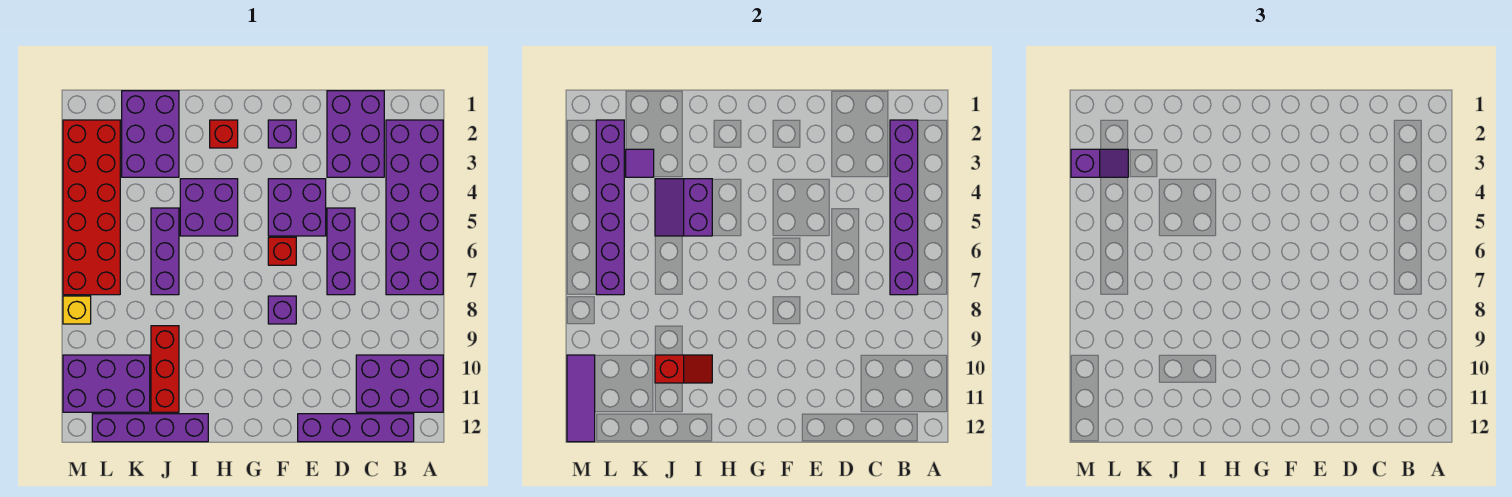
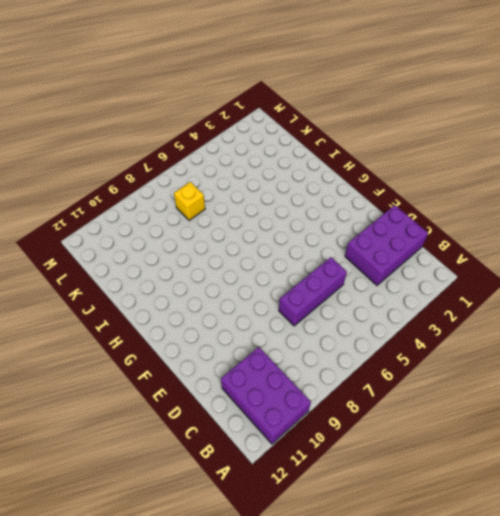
yellow brick K7 level 1 -> yellow brick M8 level 1
none -> purple brick A2:B7 level 1
none -> purple brick B12:E12 level 1
none -> purple brick E4:F5 level 1

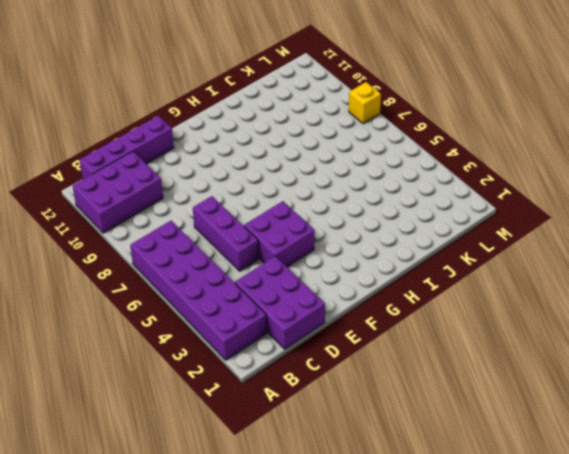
none -> purple brick F2 level 1
none -> red brick F6 level 1
none -> purple brick F8 level 1

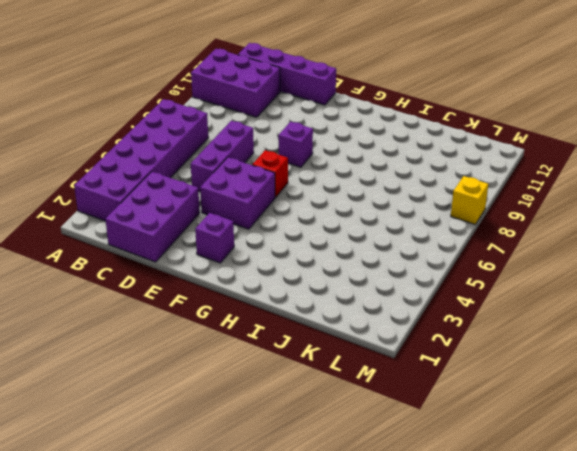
none -> red brick H2 level 1
none -> purple brick H4:I5 level 1
none -> purple brick I12:L12 level 1

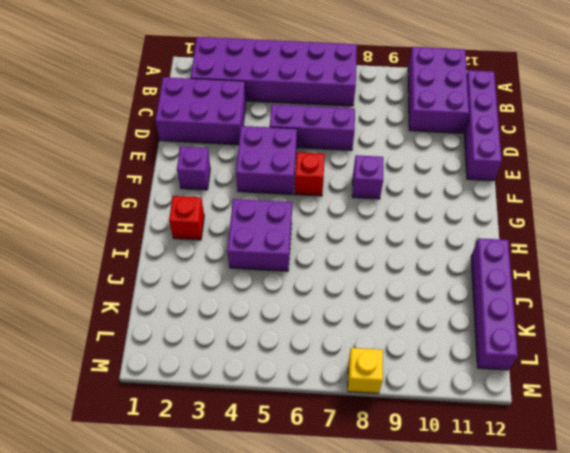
none -> purple brick J1:K3 level 1
none -> purple brick J5:J7 level 1
none -> red brick J9:J11 level 1

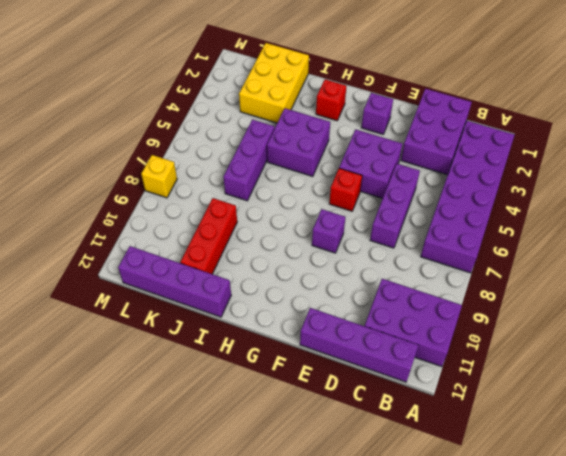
yellow brick J1:K3 level 1 -> purple brick J1:K3 level 1
none -> purple brick K10:M11 level 1
none -> red brick L2:M7 level 1
none -> purple brick B2:B7 level 2

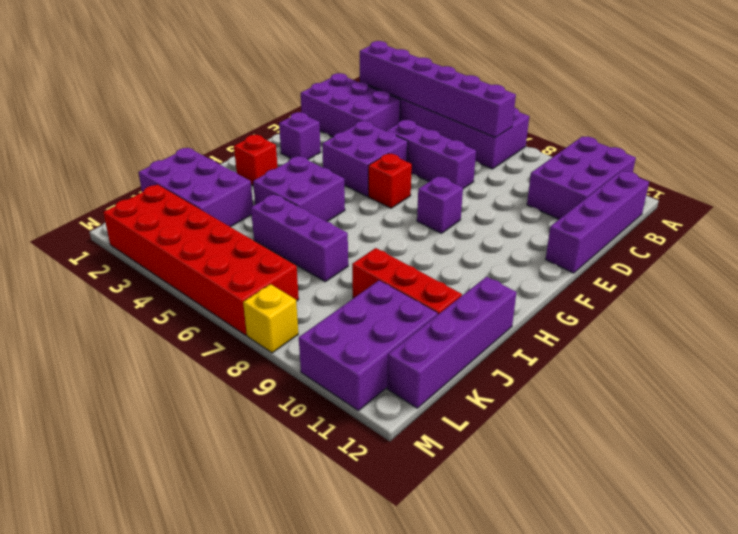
none -> purple slope I4:J5 level 2 top I
none -> red slope I10:J10 level 2 top J
none -> purple tile K3 level 2

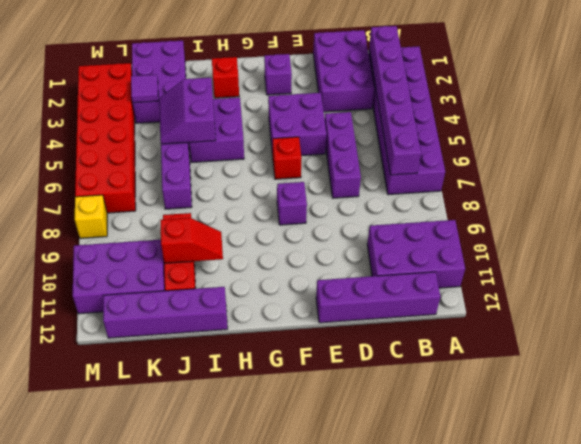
none -> purple brick L2:L7 level 2
none -> purple tile M10:M12 level 2
none -> purple slope L3:M3 level 3 top M

